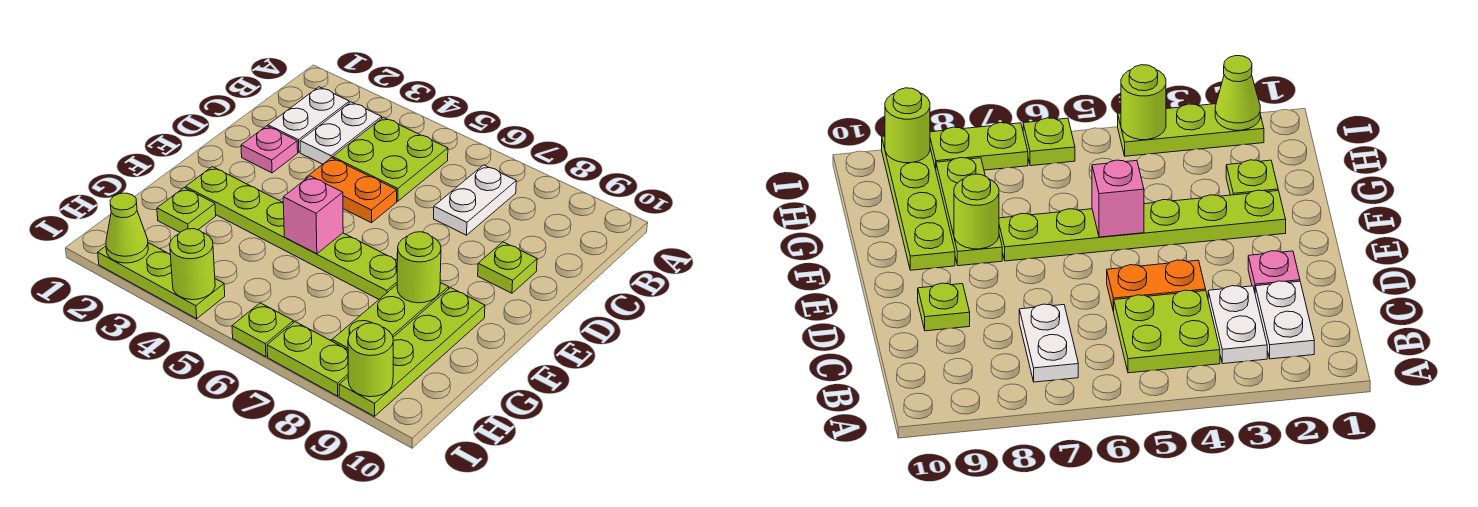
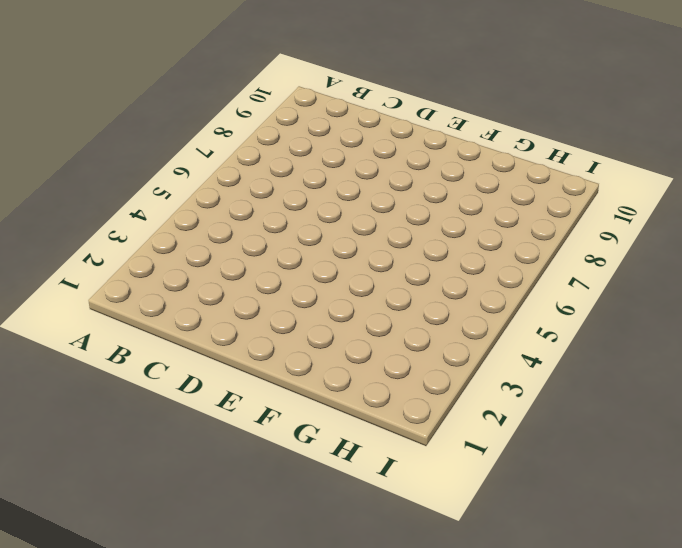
none -> white plate B2:C2 level 1
none -> white plate B3:C3 level 1
none -> lime plate B4:C5 level 1

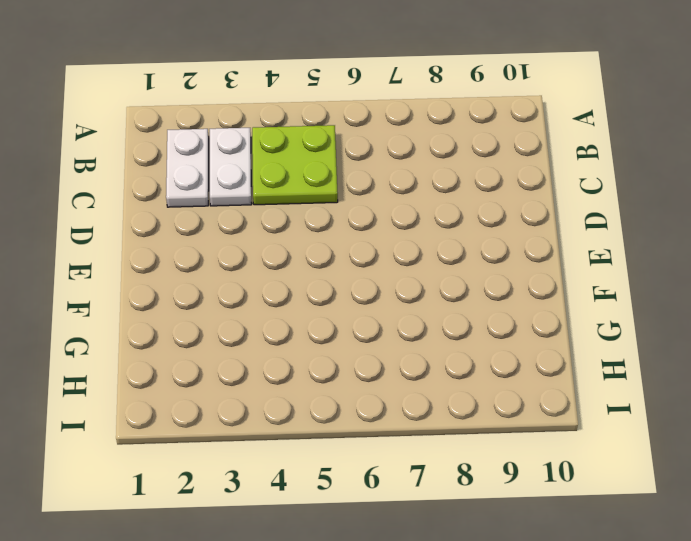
none -> white plate B7:C7 level 1
none -> pink plate D2 level 1
none -> orange plate D4:D5 level 1

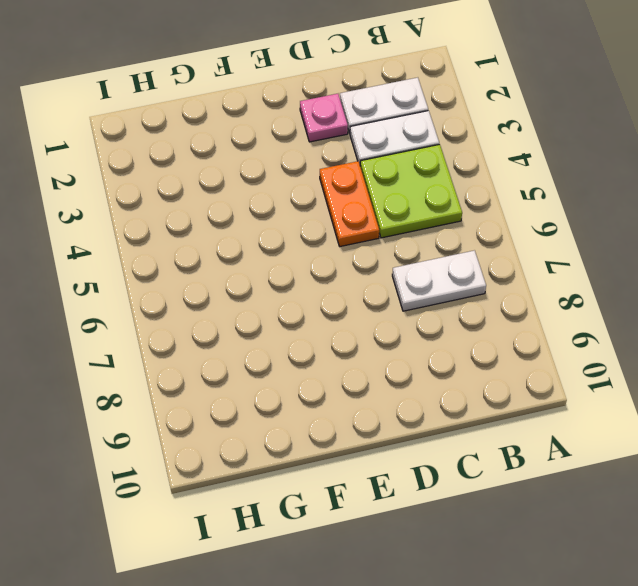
none -> lime plate D9 level 1
none -> lime plate F2:F7 level 1
none -> lime plate F8:H8 level 1

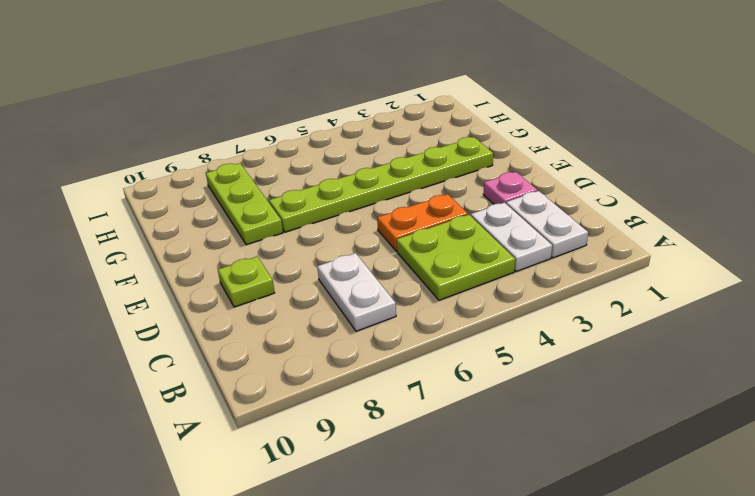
none -> lime plate F9:I9 level 1
none -> lime plate G2 level 1
none -> lime plate I2:I4 level 1

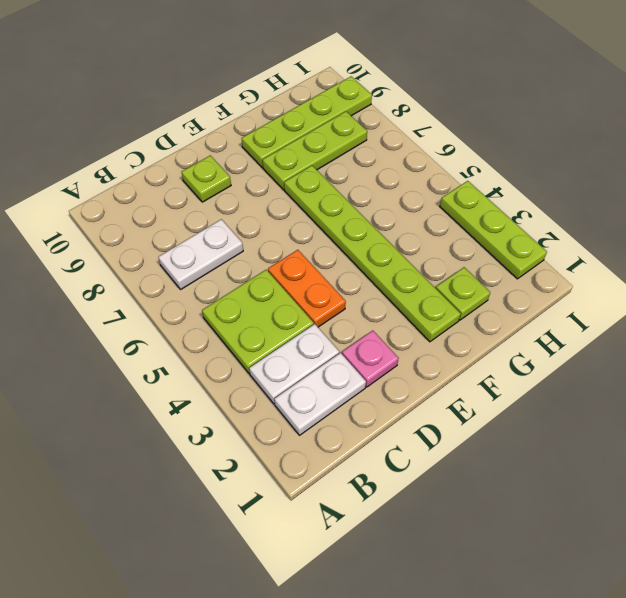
none -> lime plate I6 level 1
none -> lime plate I7:I8 level 1
none -> pink brick F5 level 2

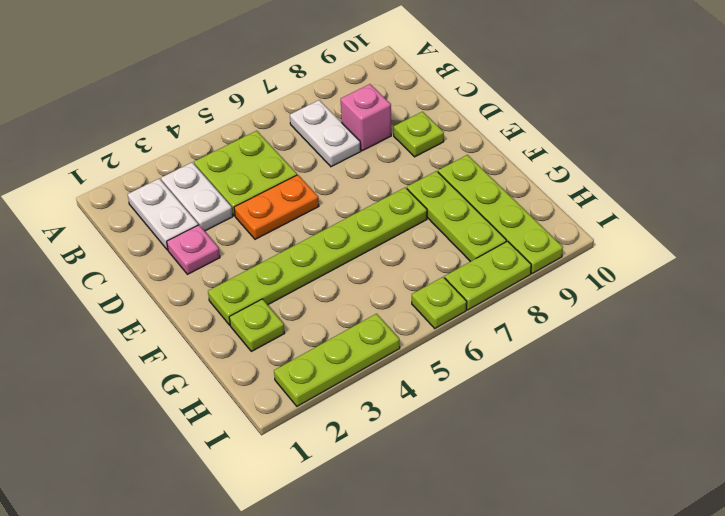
pink brick C8 level 1 -> pink brick F5 level 2
none -> lime round brick F8 level 2
none -> lime cone I2 level 2
none -> lime round brick I4 level 2

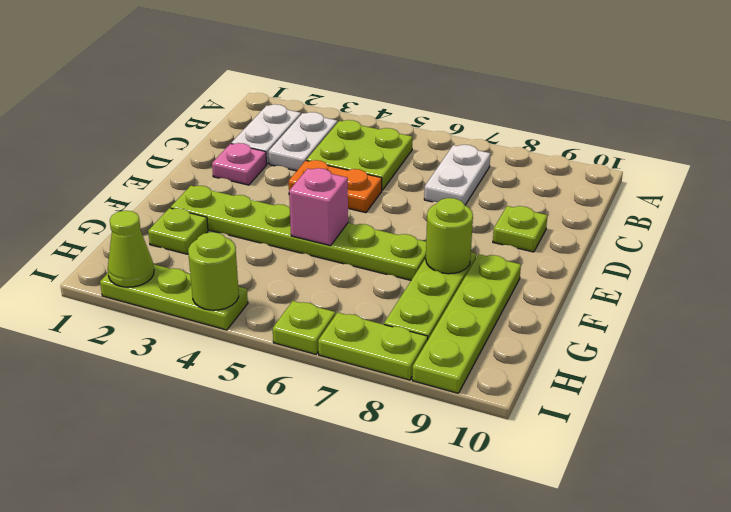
none -> lime round brick I9 level 2

